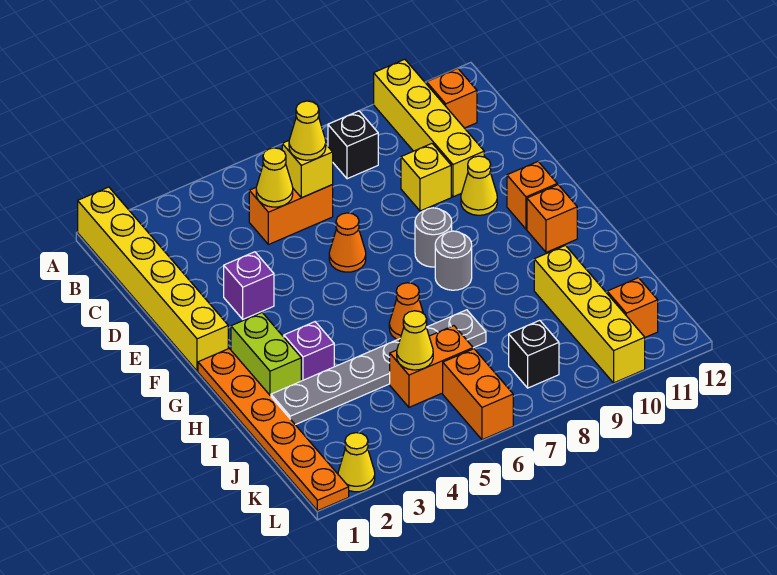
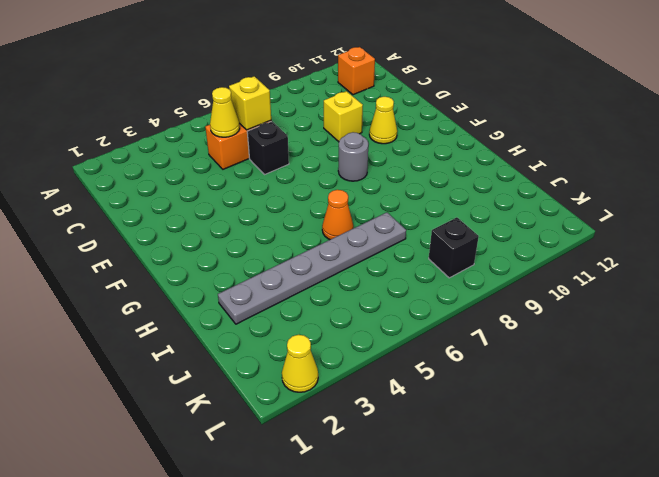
black brick D6 level 1 -> black brick B8 level 1
none -> yellow brick A1:F1 level 1
none -> yellow brick A10:D10 level 1
none -> purple brick E3 level 1

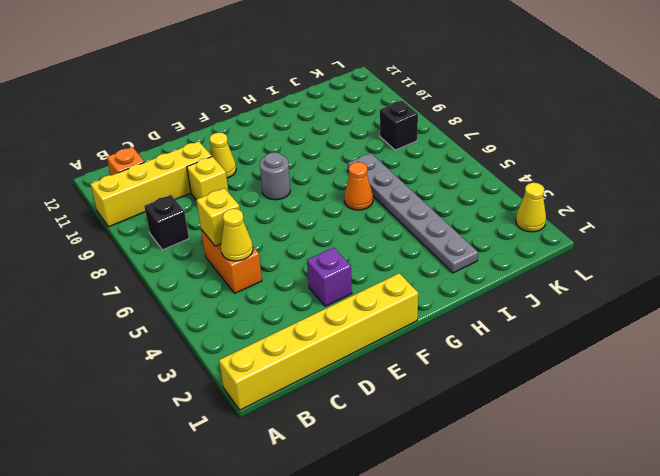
none -> orange cone E6 level 1
none -> orange brick F11 level 1
none -> orange plate G1:L1 level 1

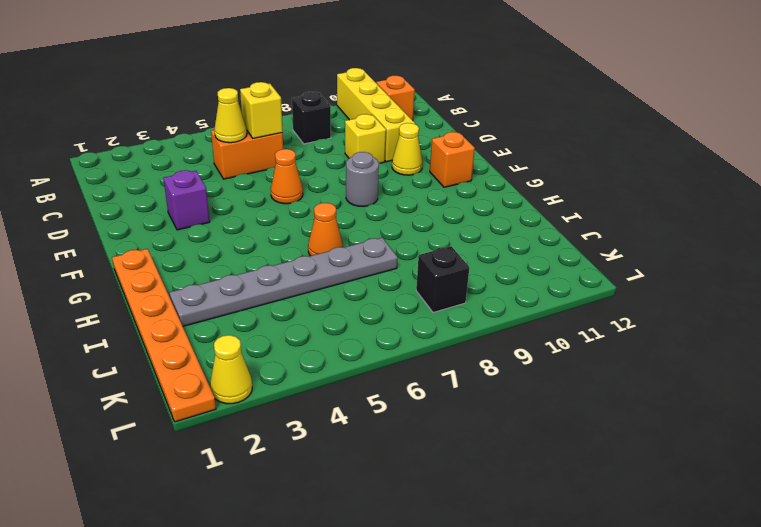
none -> yellow brick A1:F1 level 1
none -> lime brick G2:H2 level 1
none -> grey round brick G8 level 1

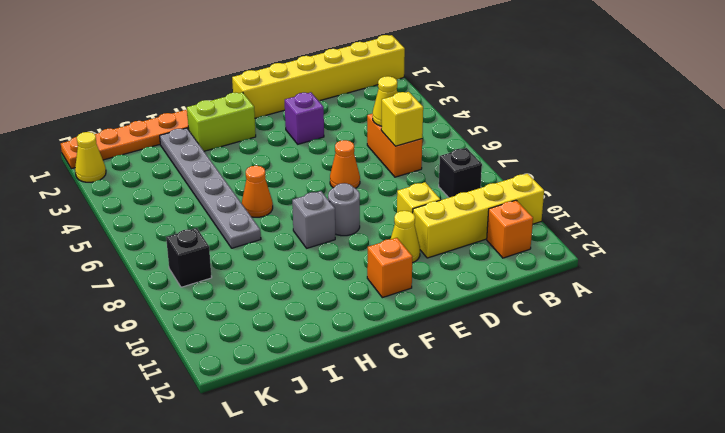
grey brick G8 level 1 -> grey round brick G8 level 1
none -> orange brick G11 level 1
none -> purple brick H3 level 1
none -> yellow brick I10:L10 level 1

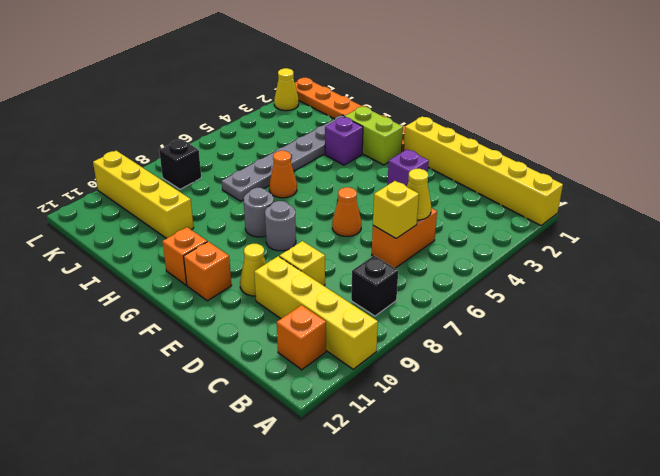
none -> orange brick J5:J6 level 1
none -> orange brick K6:L6 level 1
none -> orange brick K11 level 1

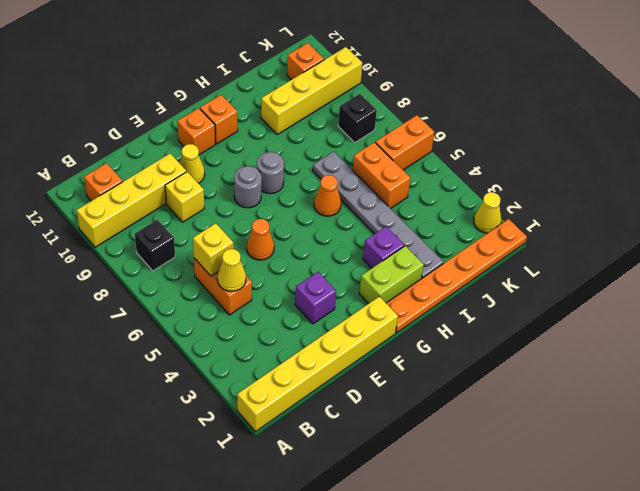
none -> yellow cone J5 level 2
none -> yellow cone C6 level 3

